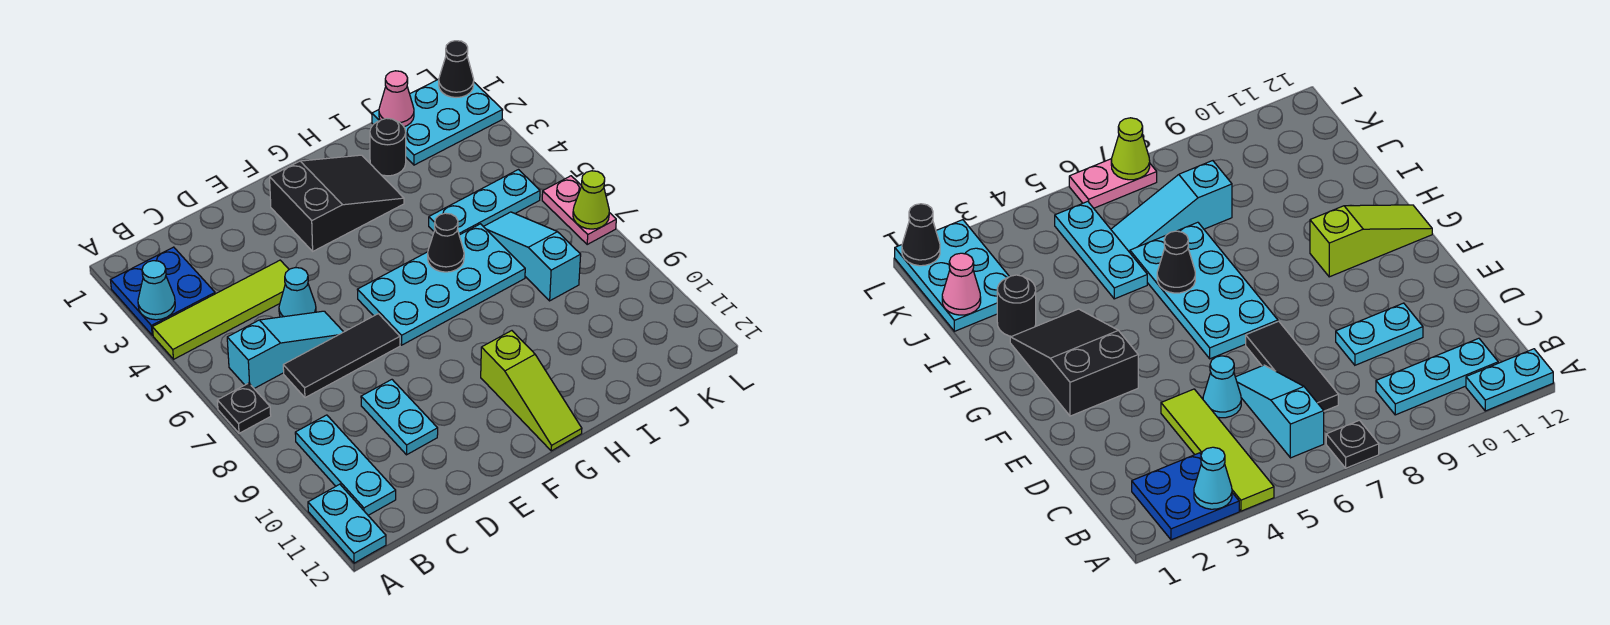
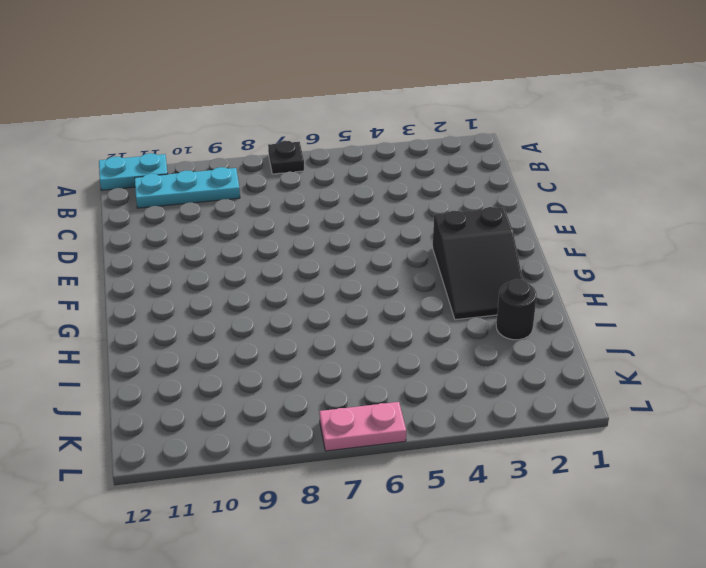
none -> blue plate A2:B3 level 1
none -> lime tile A4:D4 level 1
none -> cyan slope B6:D6 level 1 top B

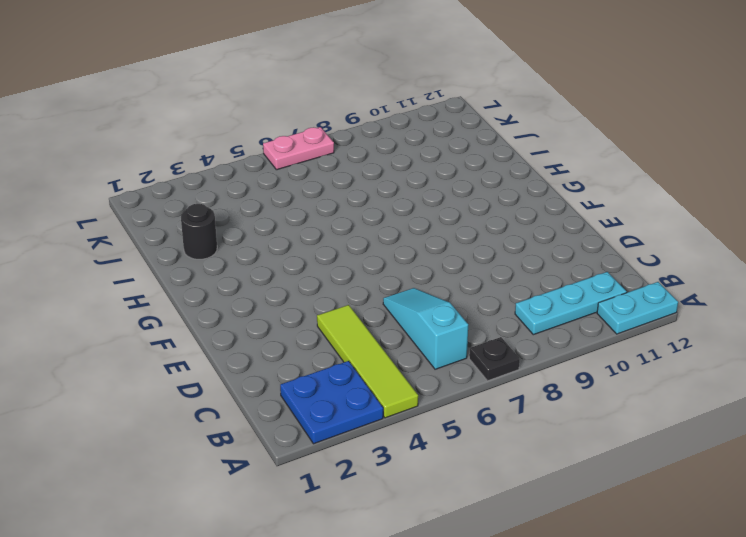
none -> black tile C7:E7 level 1
none -> cyan cone D5 level 1
none -> cyan plate D9:D10 level 1

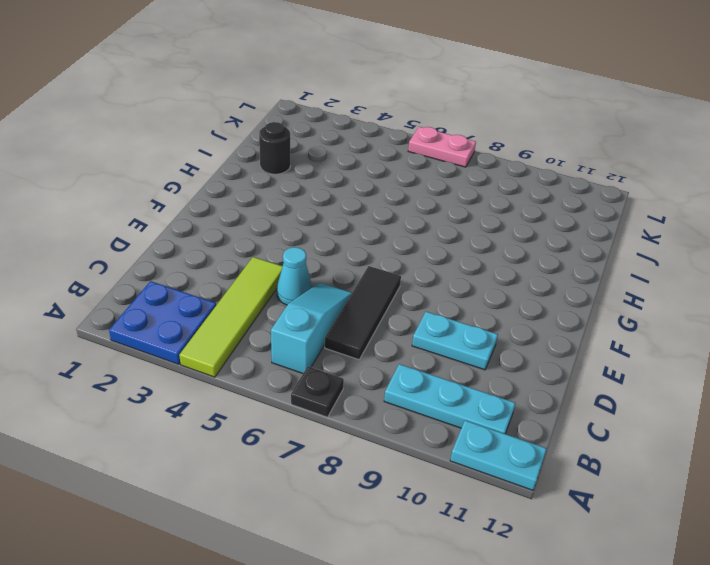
none -> black slope F2:H3 level 1 top F
none -> cyan plate F6:I7 level 1
none -> lime slope G10:G12 level 1 top 10

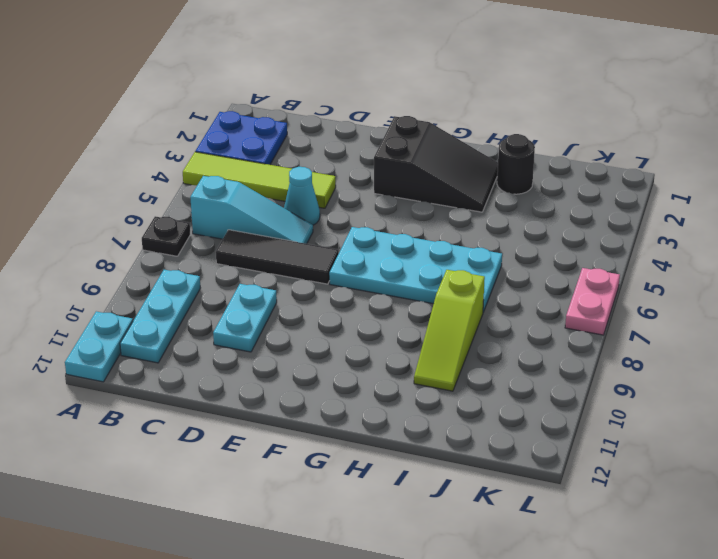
lime slope I8:I10 level 1 top 8 -> lime slope G10:G12 level 1 top 10
none -> cyan plate I5:K5 level 1
none -> cyan plate J1:L2 level 1
none -> cyan slope J6:J8 level 1 top 8

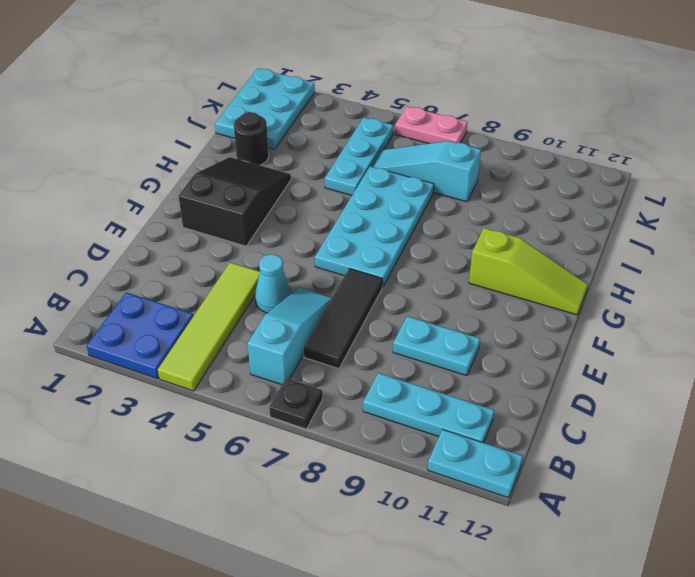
none -> cyan cone A3 level 2
none -> black cone H6 level 2
none -> pink cone J1 level 2

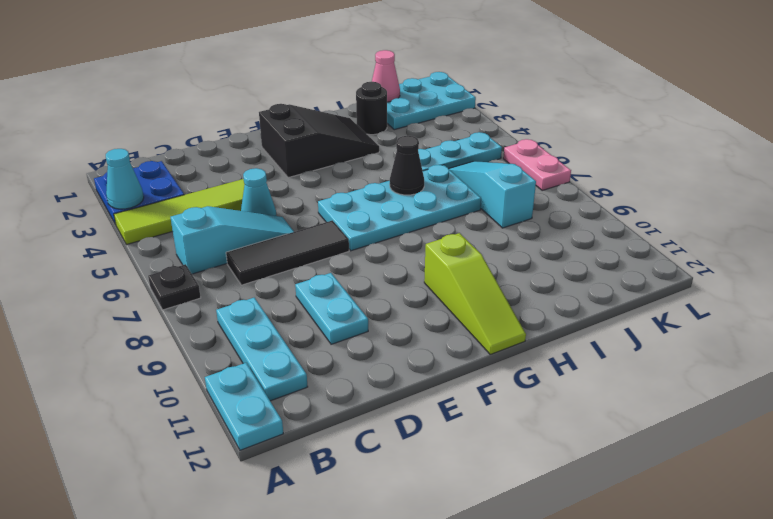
none -> black cone L1 level 2
none -> lime cone L7 level 2

